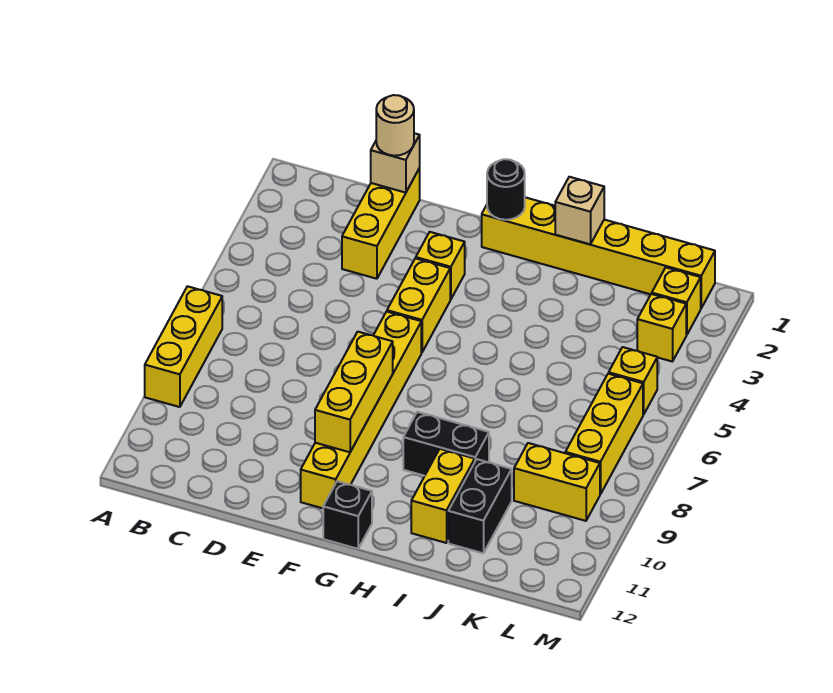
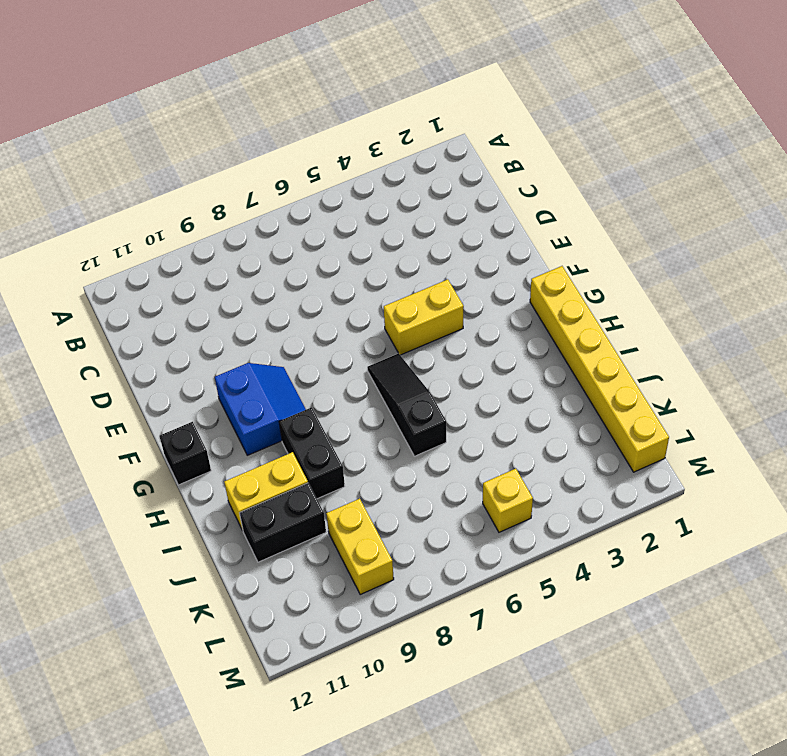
blue slope F9:G10 level 1 top 10 -> yellow brick F6:F11 level 1
black slope G6:I6 level 1 top I -> none
none -> yellow brick A7:A9 level 1
none -> yellow brick D1:D3 level 1
none -> yellow brick F3 level 1

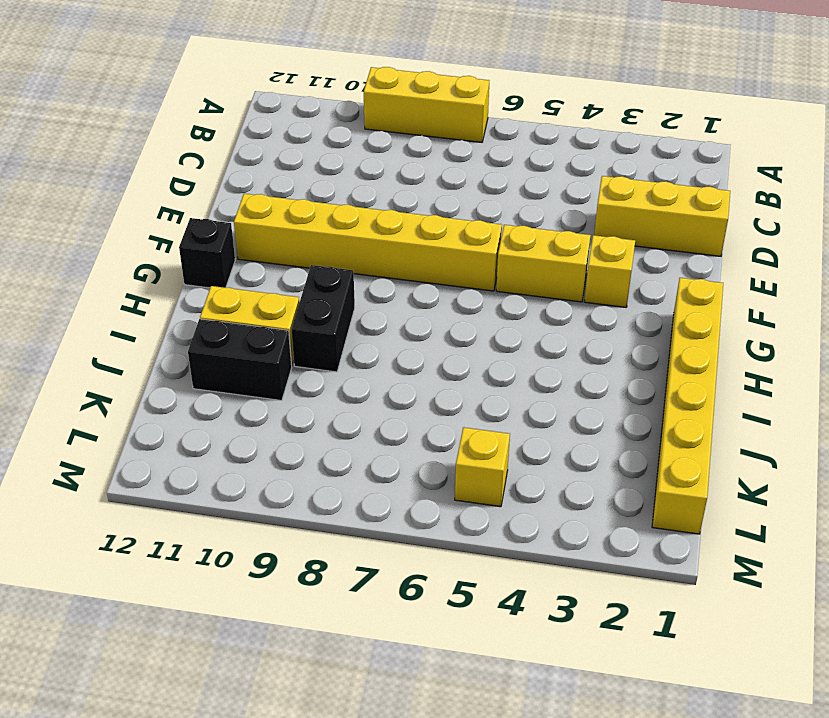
none -> yellow brick K9:L9 level 1
none -> yellow brick L2 level 1
none -> yellow brick L3 level 1

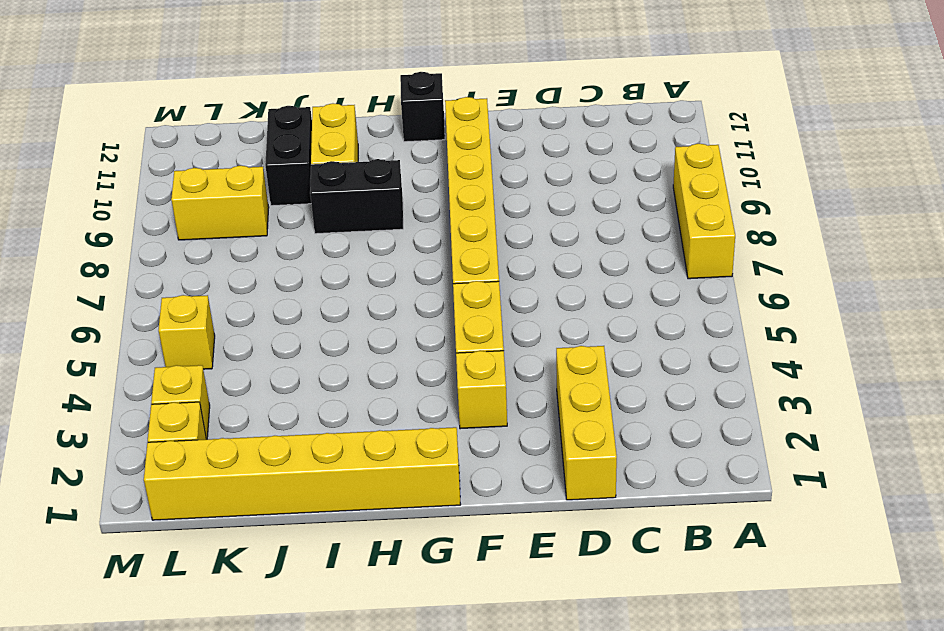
none -> yellow brick L6:L8 level 1
none -> tan brick D1 level 2
none -> yellow brick F8:F10 level 2

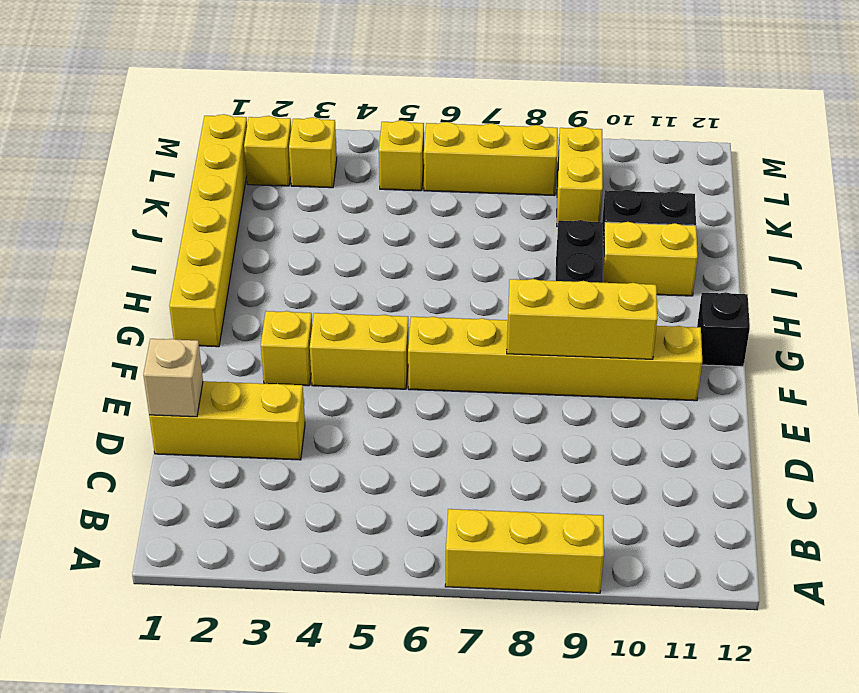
none -> black round brick G1 level 2
none -> tan brick I1 level 2
none -> tan round brick D1 level 3

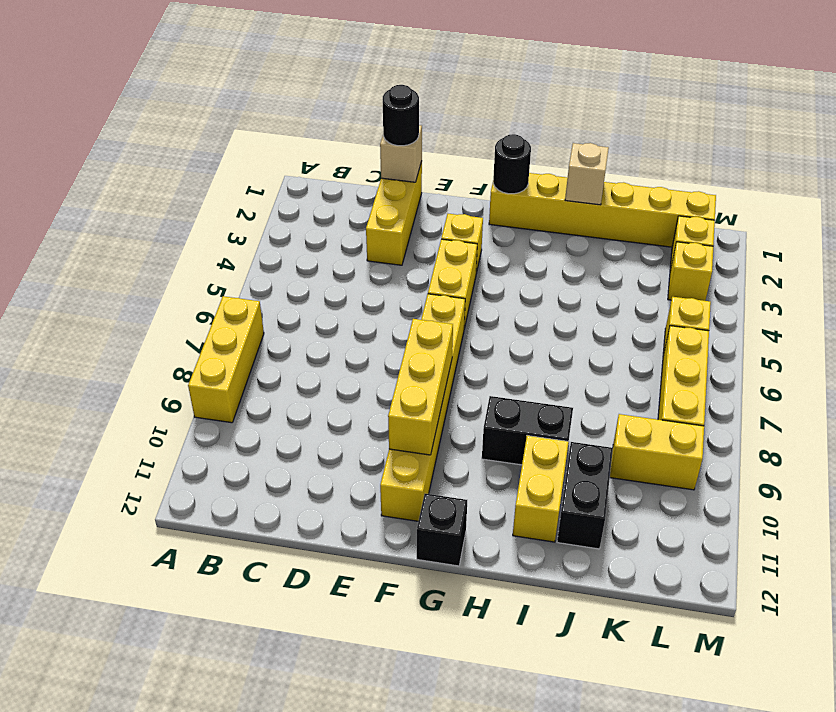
black round brick D1 level 3 -> tan round brick D1 level 3

